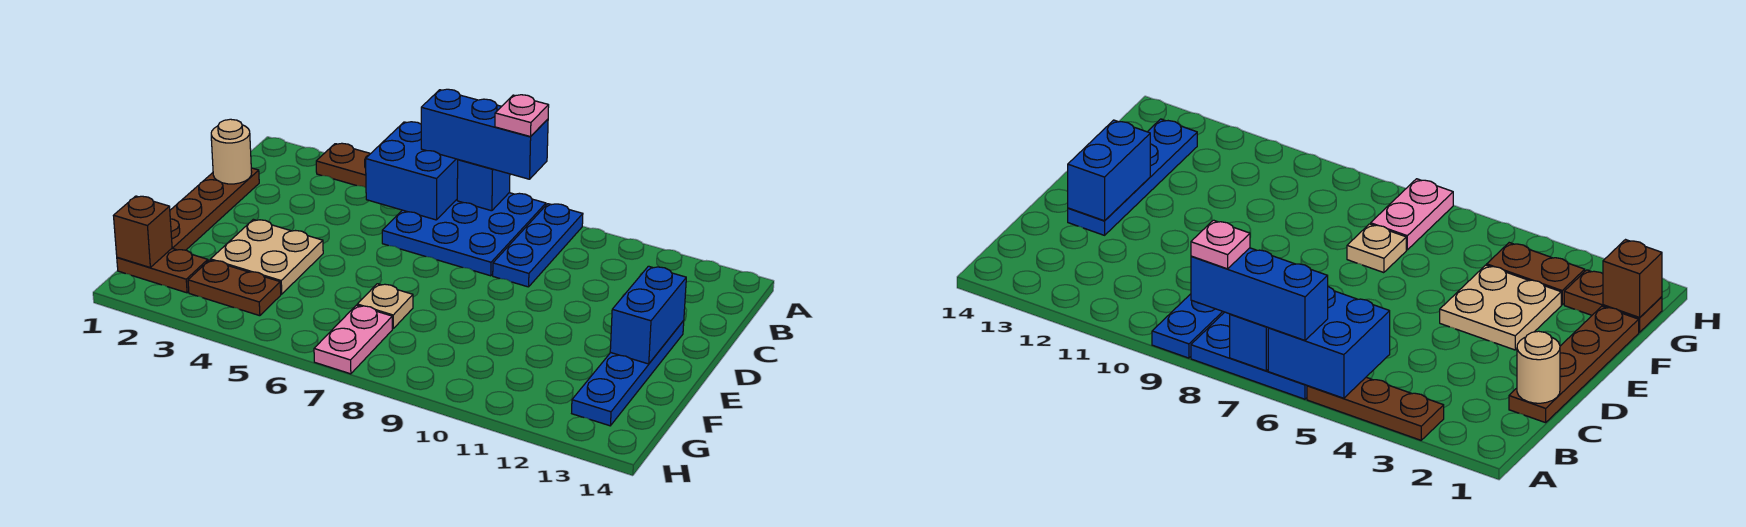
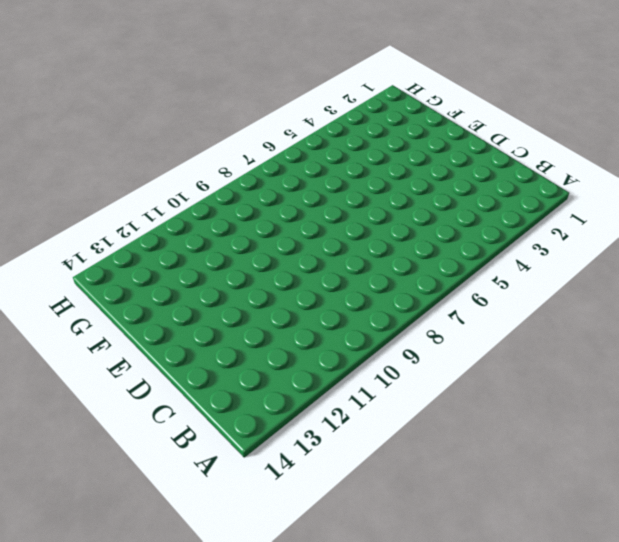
none -> brown plate A3:A5 level 1
none -> blue plate A6:C8 level 1
none -> blue plate A9:C9 level 1

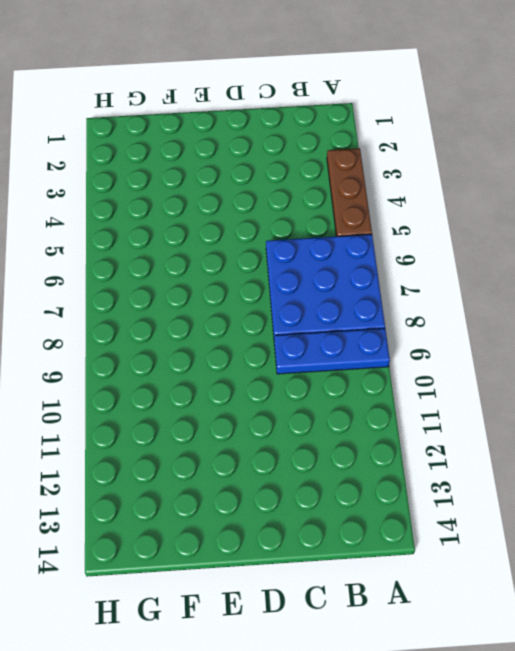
none -> brown plate C1:F1 level 1
none -> blue plate D13:G13 level 1
none -> tan plate E3:F4 level 1

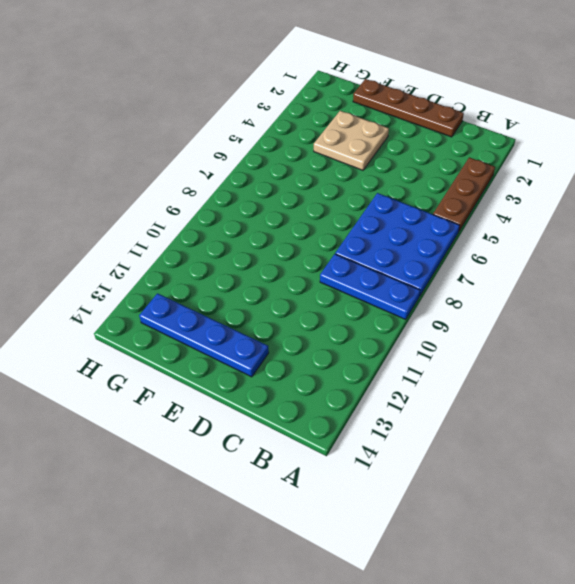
none -> tan plate F7 level 1
none -> brown plate G1:G2 level 1
none -> brown plate G3:G4 level 1

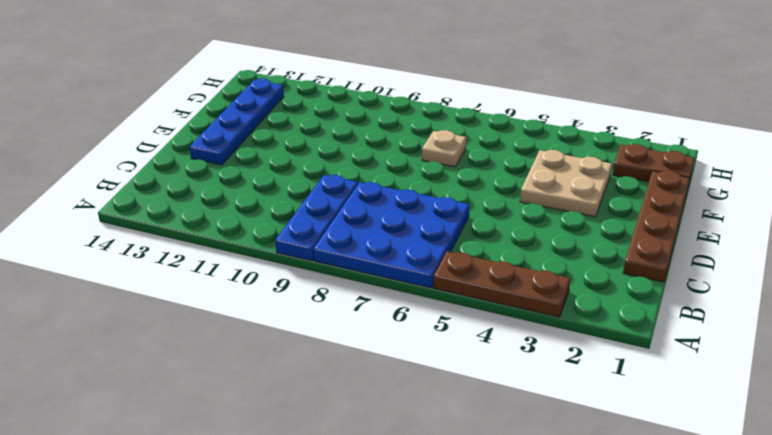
none -> brown plate G3:G4 level 1
none -> pink plate G7:H7 level 1
none -> blue brick A5:B6 level 2

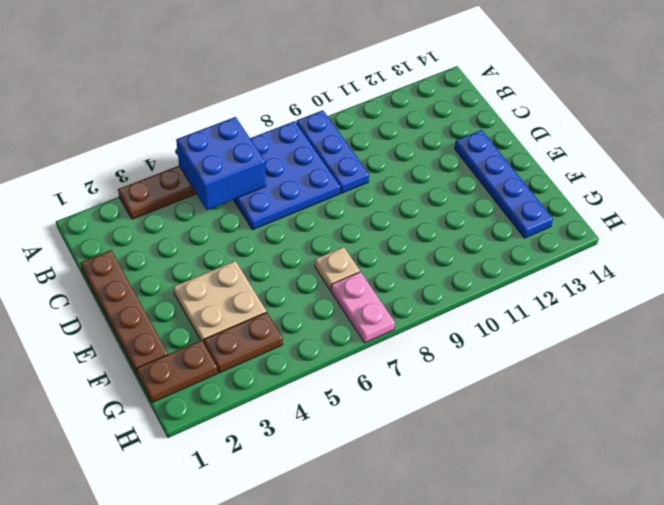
none -> blue brick A7 level 2
none -> tan round brick C1 level 2
none -> blue brick D13:E13 level 2

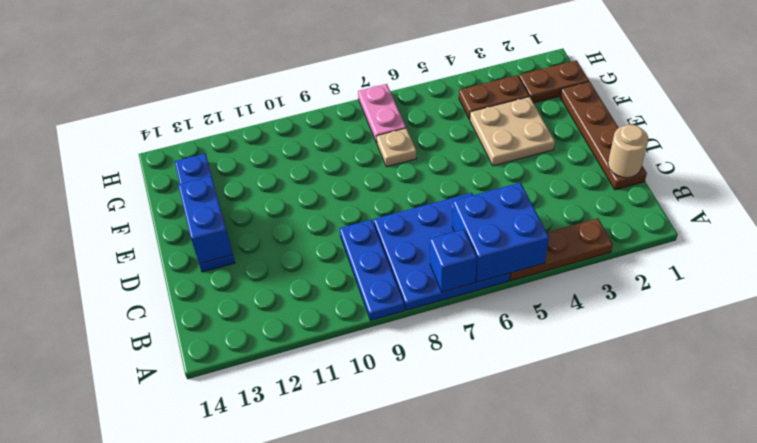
none -> brown brick G1 level 2
none -> blue brick A6:A8 level 3
none -> pink plate A8 level 4

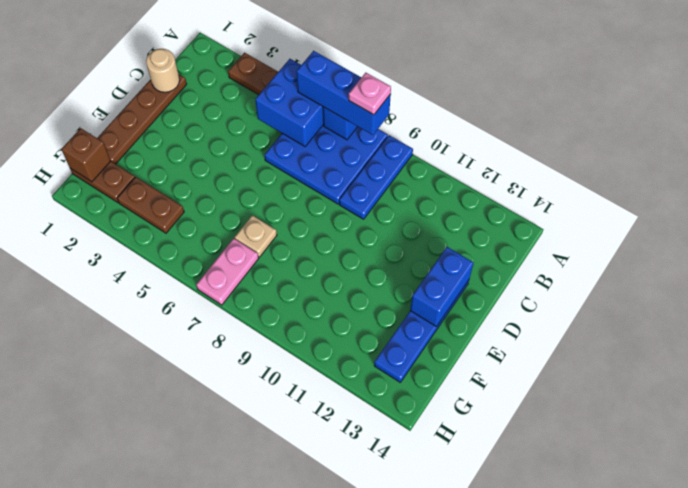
none -> tan plate E3:F4 level 1

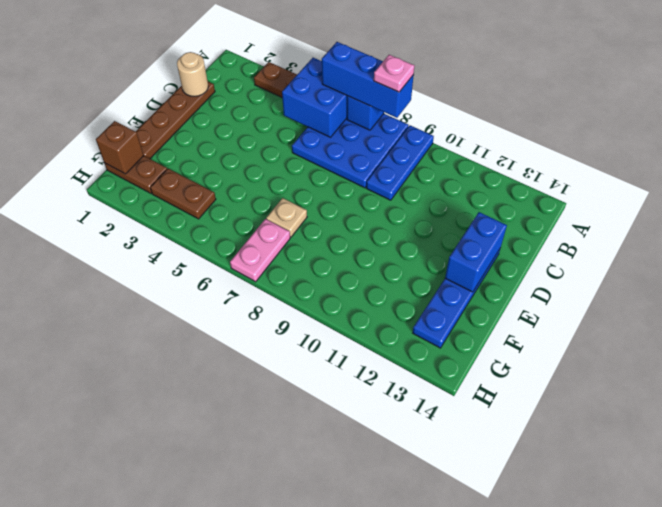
none -> tan plate E3:F4 level 1

